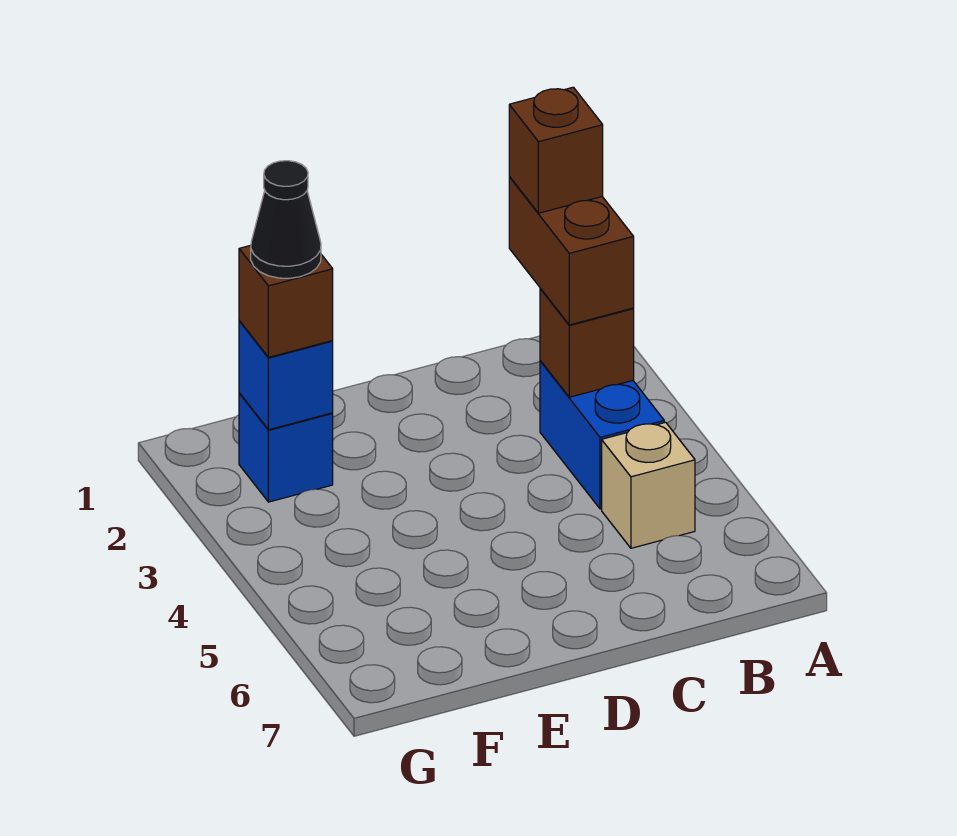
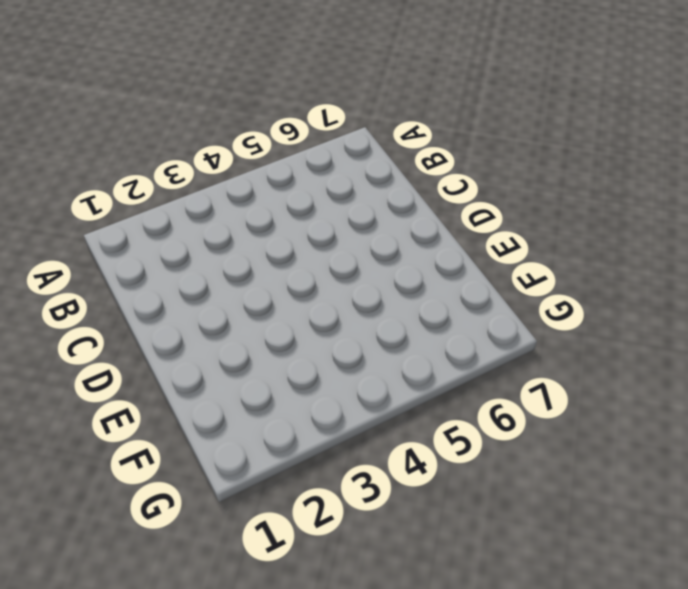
none -> blue brick B3:B4 level 1
none -> tan brick B5 level 1

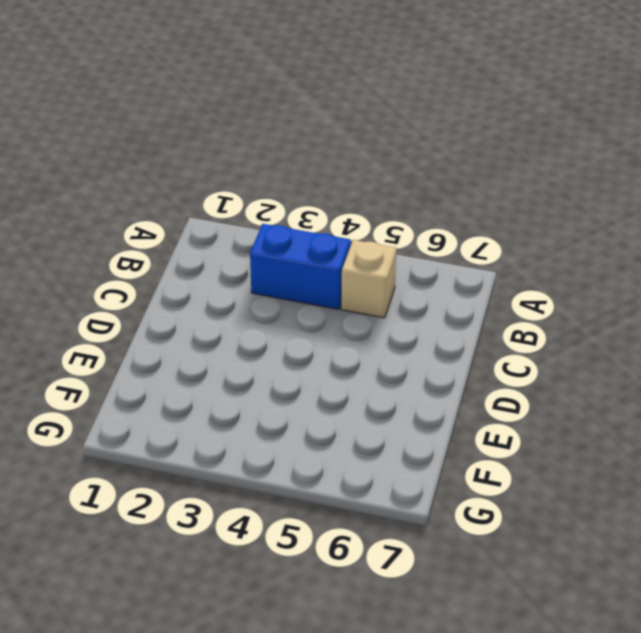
none -> blue brick F2 level 1
none -> brown brick B3 level 2

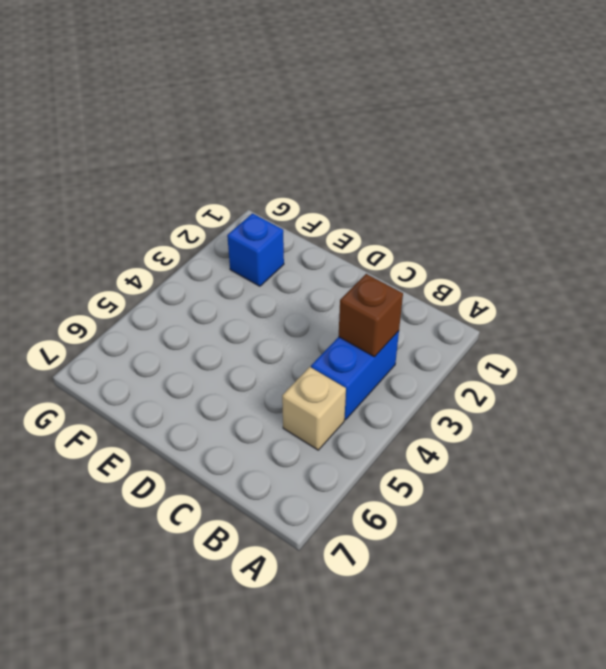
none -> blue brick F2 level 2
none -> brown brick B2:B3 level 3

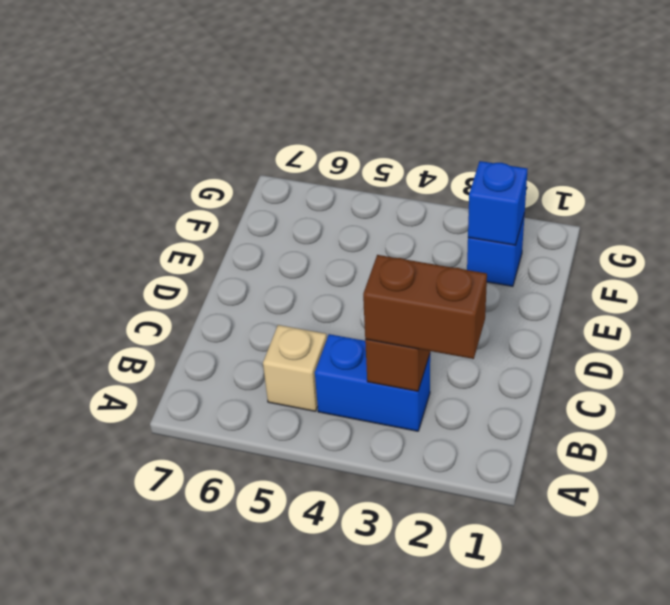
none -> brown brick F2 level 3
none -> brown brick B2 level 4

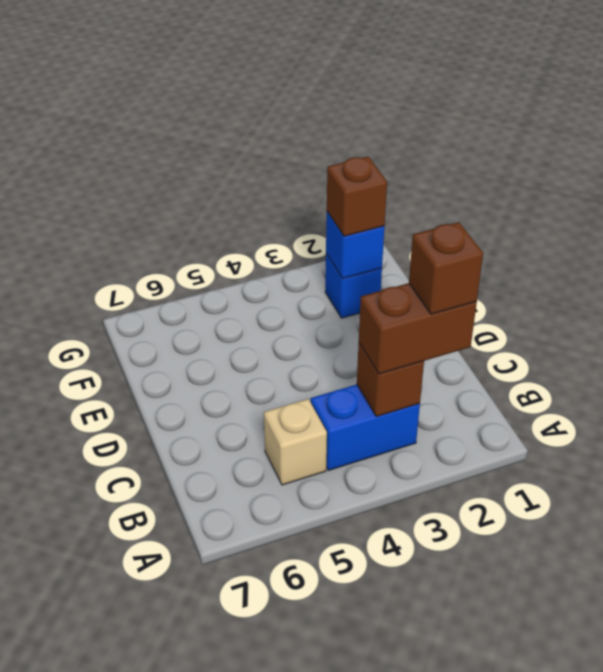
none -> black cone F2 level 4

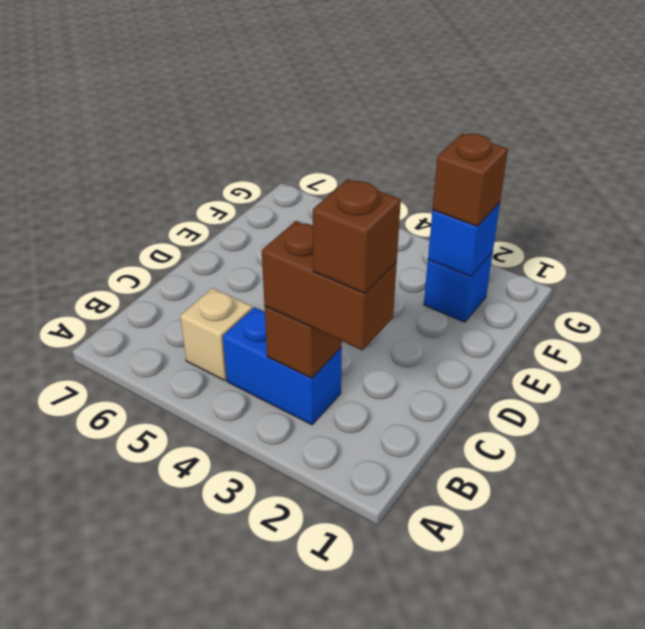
none -> black cone F2 level 4

